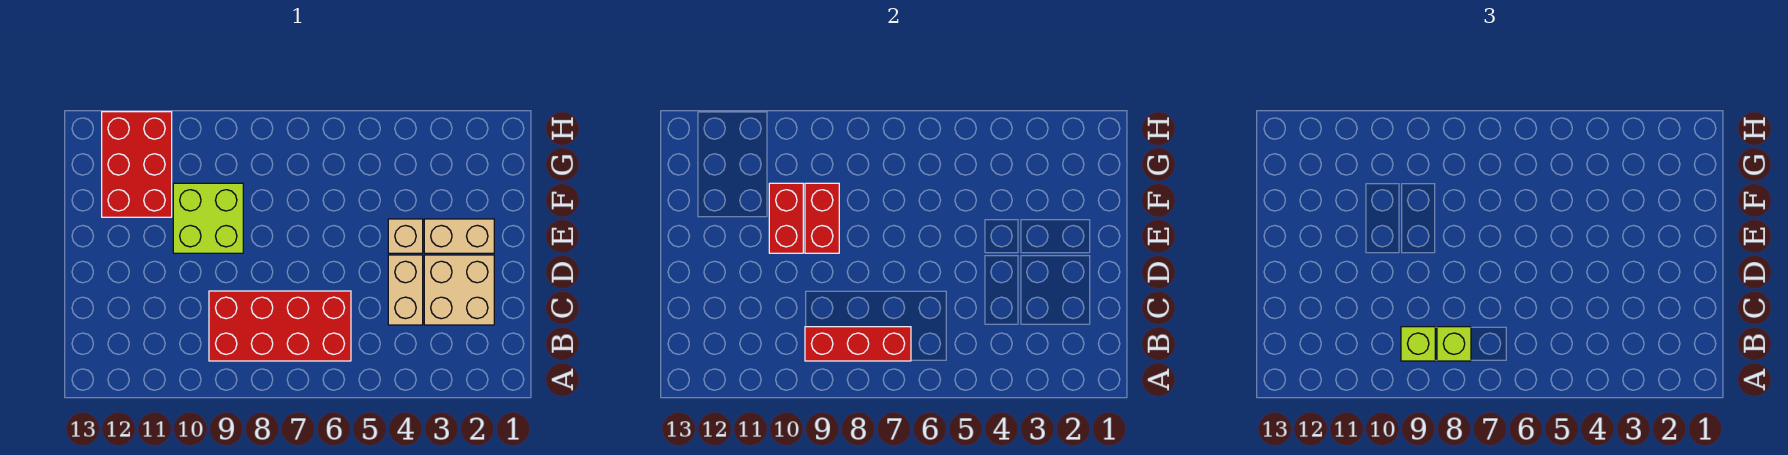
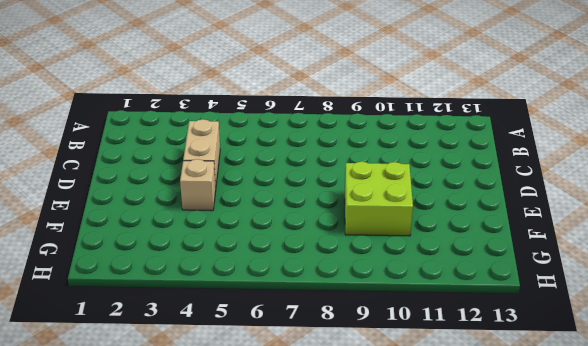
none -> red brick B6:C9 level 1
none -> tan brick C2:D3 level 1
none -> tan brick E2:E3 level 1

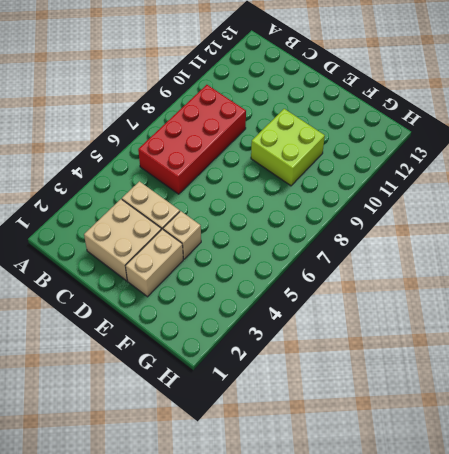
none -> red brick F11:H12 level 1
none -> red brick B7:B9 level 2
none -> red brick E9:F9 level 2

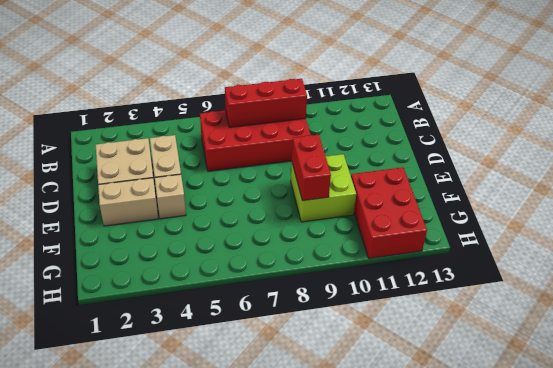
none -> red brick E10:F10 level 2
none -> lime brick B8 level 3
none -> lime brick B9 level 3

